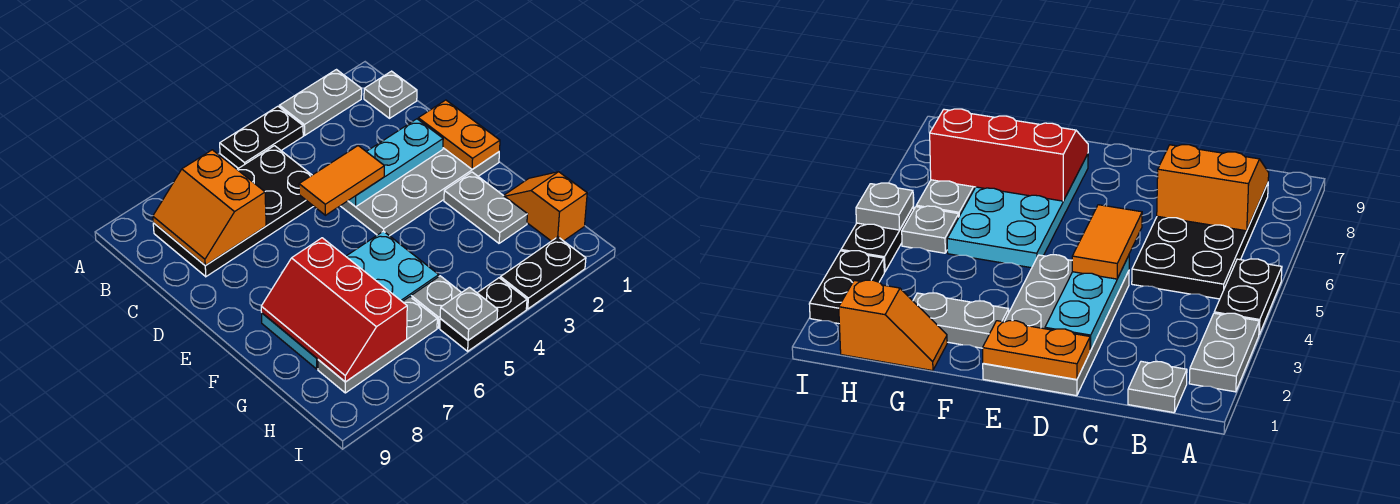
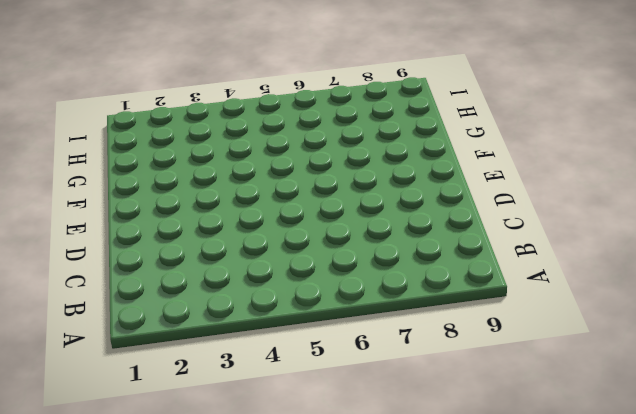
none -> grey plate A2:A3 level 1
none -> black plate A4:A5 level 1
none -> grey plate B1 level 1

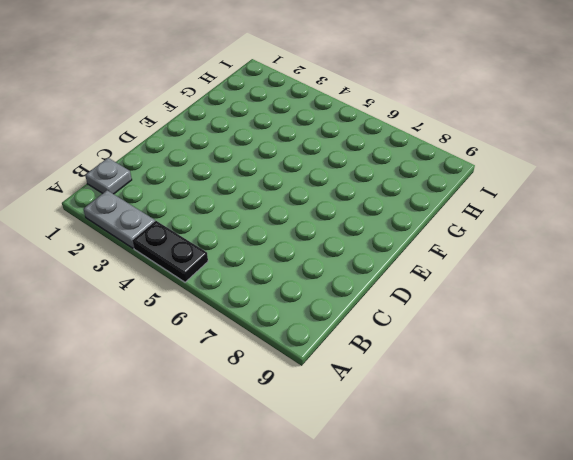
none -> black plate B5:C8 level 1
none -> grey plate D1:E4 level 1
none -> grey plate F2:G2 level 1

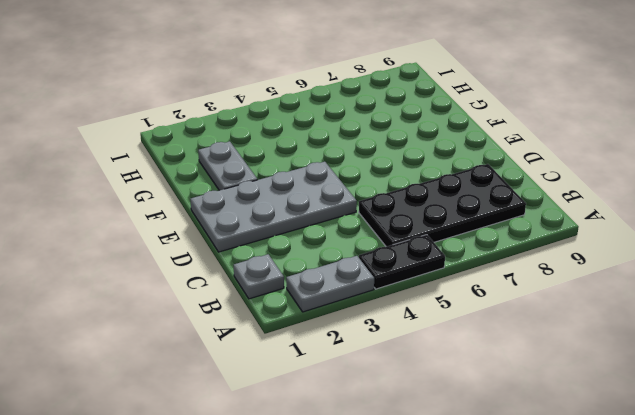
none -> cyan plate F5:G8 level 1
none -> orange slope G1:H1 level 1 top H
none -> grey plate H5 level 1

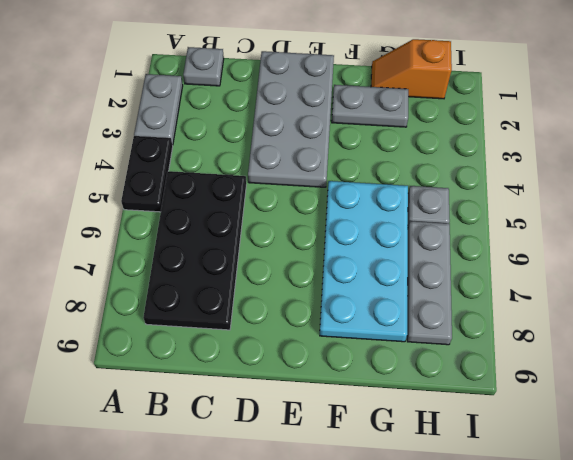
none -> black plate I2:I3 level 1
none -> black plate I4:I5 level 1
none -> orange slope B7:C8 level 2 top 7

